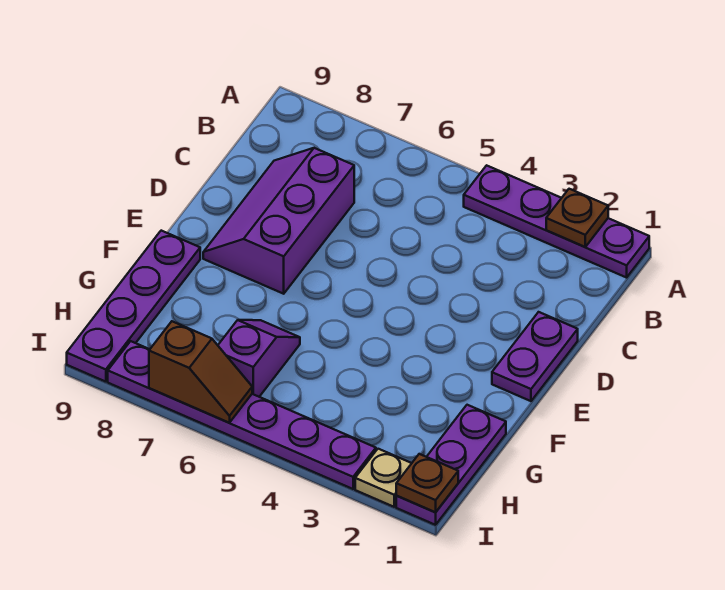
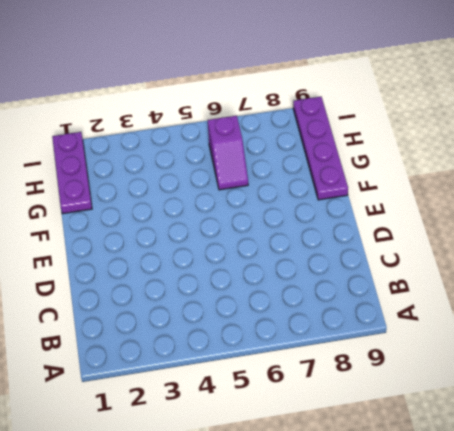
none -> purple plate A1:A4 level 1
none -> purple slope C7:E8 level 1 top 7

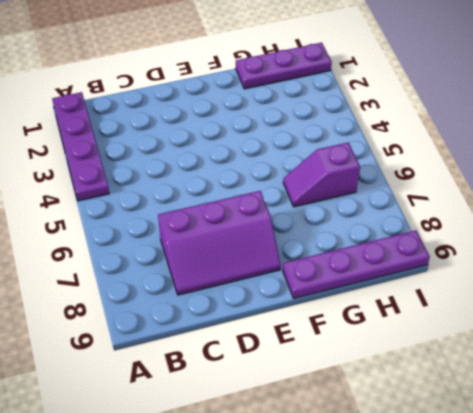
none -> purple plate D1:E1 level 1
none -> tan plate I2 level 1

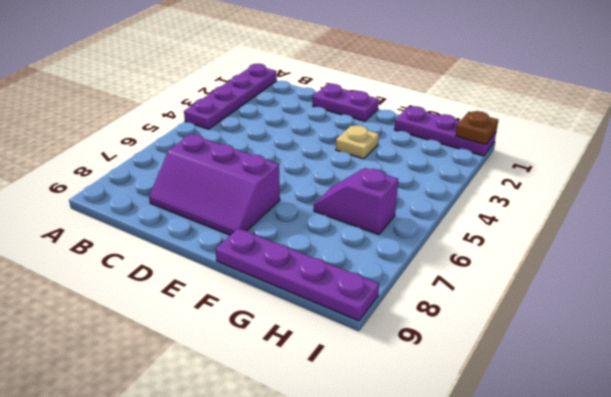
tan plate F3 level 1 -> tan plate I2 level 1
none -> purple plate I3:I8 level 1
none -> brown plate A2 level 2

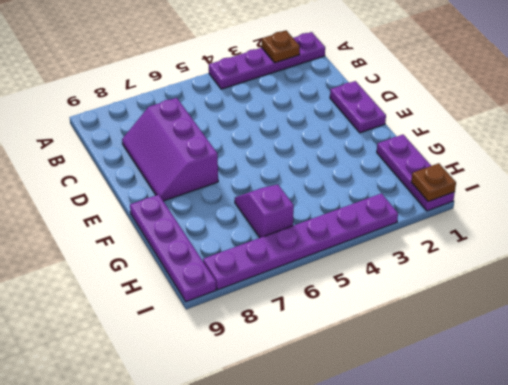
none -> tan plate I2 level 1
none -> brown slope I6:I7 level 2 top 7

